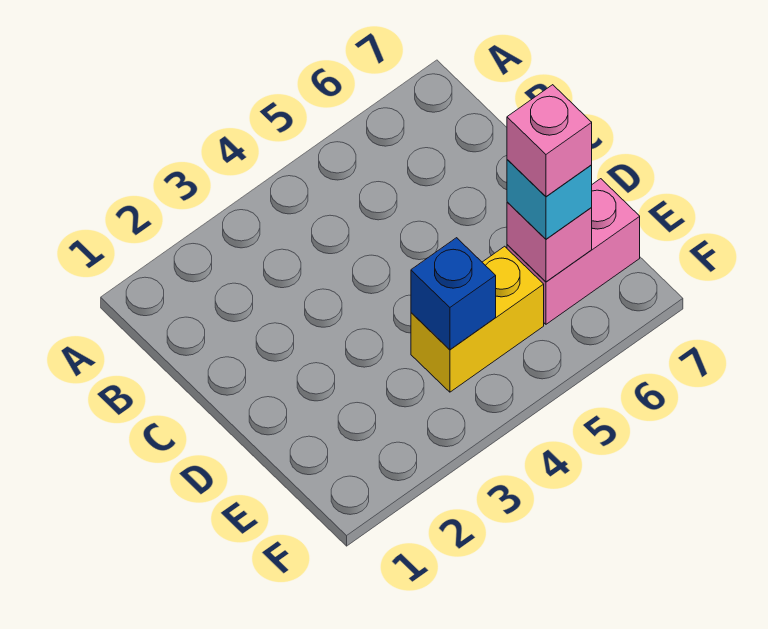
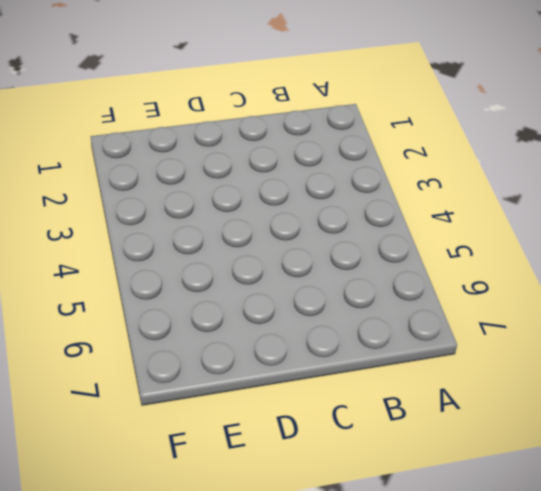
none -> yellow brick E4:E5 level 1
none -> pink brick E6:E7 level 1

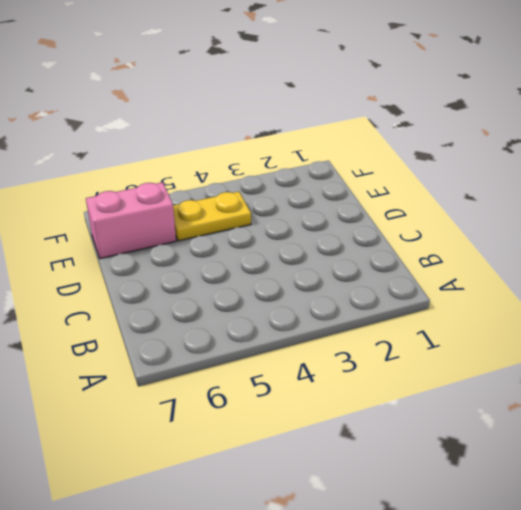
yellow plate E4:E5 level 1 -> yellow brick E4:E5 level 1
none -> blue brick E4 level 2
none -> pink brick E6 level 2

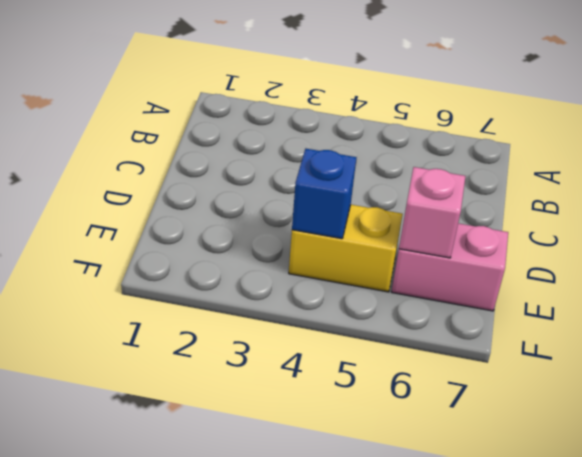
none -> cyan brick E6 level 3
none -> pink brick E6 level 4

